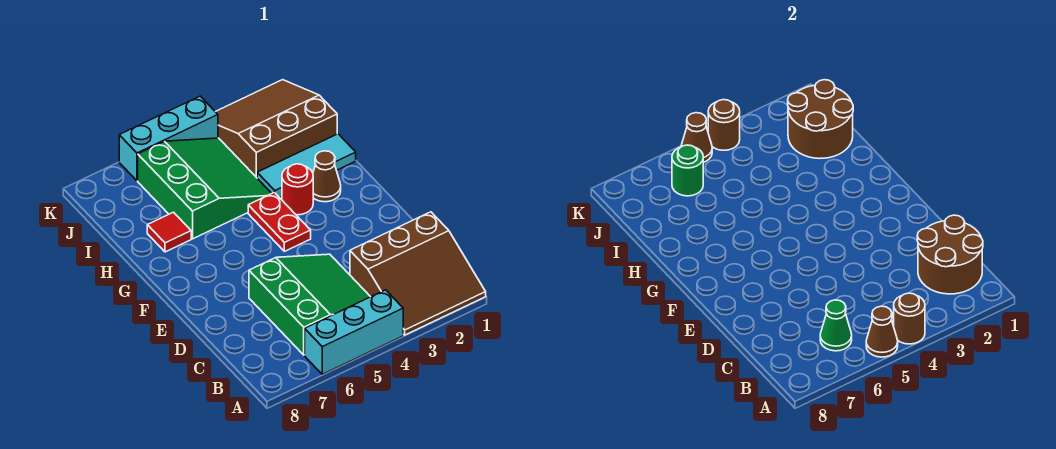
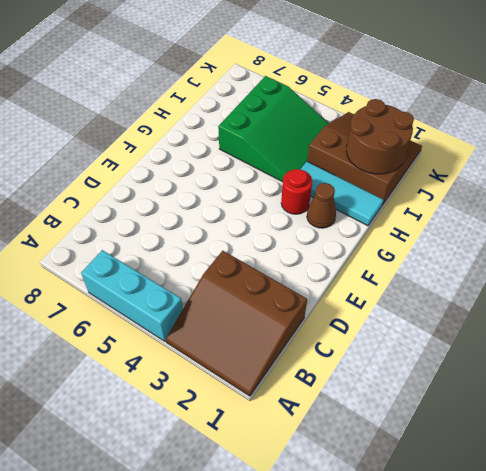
none -> green slope B4:D6 level 1 top 6
none -> red plate F4:G4 level 1
none -> red tile H7 level 1

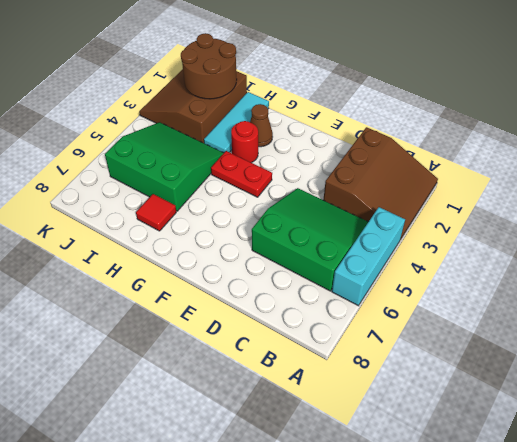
none -> cyan brick K4:K6 level 1
none -> brown round brick A4 level 2
none -> brown cone A5 level 2

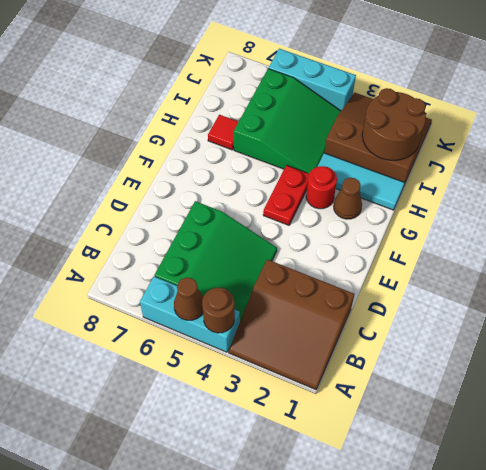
none -> brown round brick B1:C2 level 2
none -> green cone B6 level 2
none -> green round brick J6 level 2

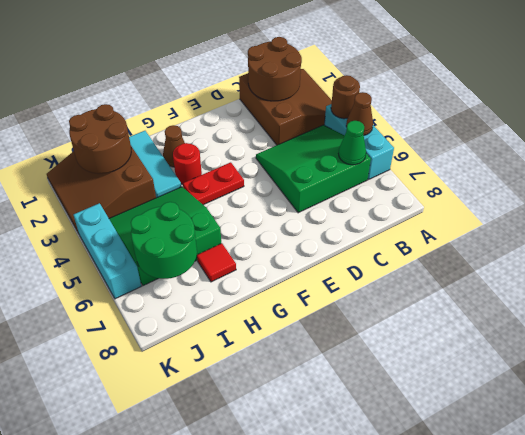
green round brick I6:J7 level 2 -> green round brick J6 level 2
none -> brown round brick K4 level 2
none -> brown cone K5 level 2

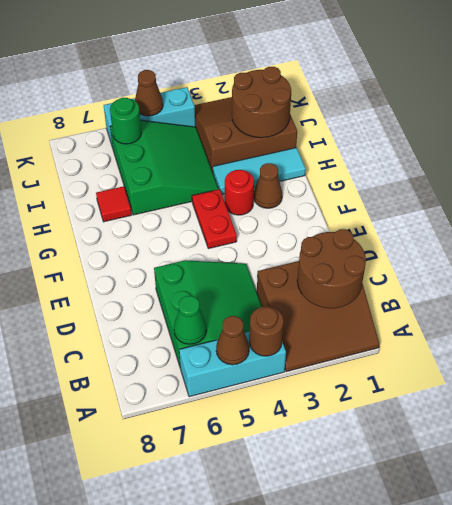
none -> brown round brick K4 level 2

